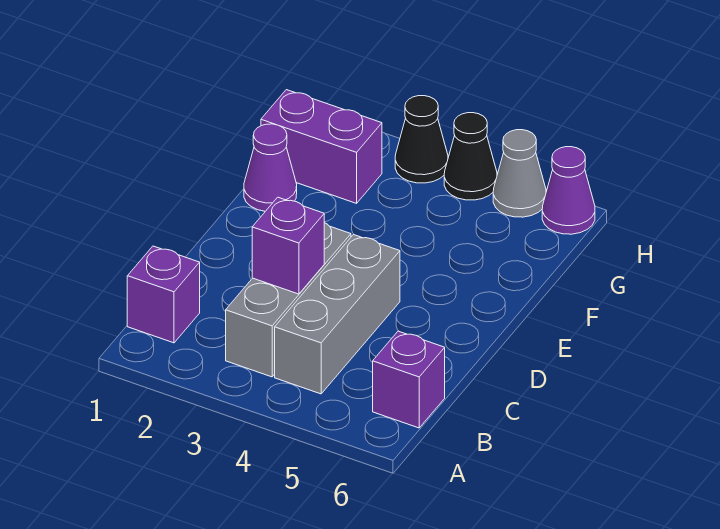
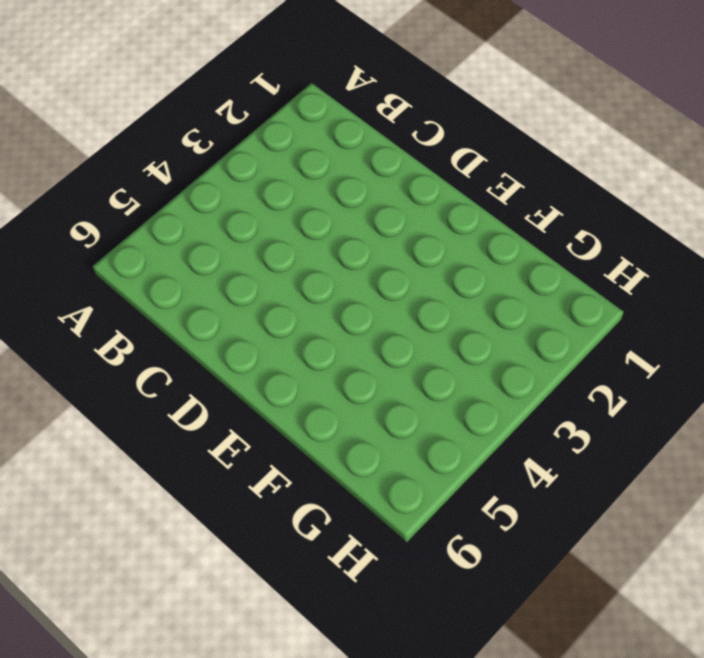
none -> purple brick B1 level 1
none -> grey brick B3:D3 level 1

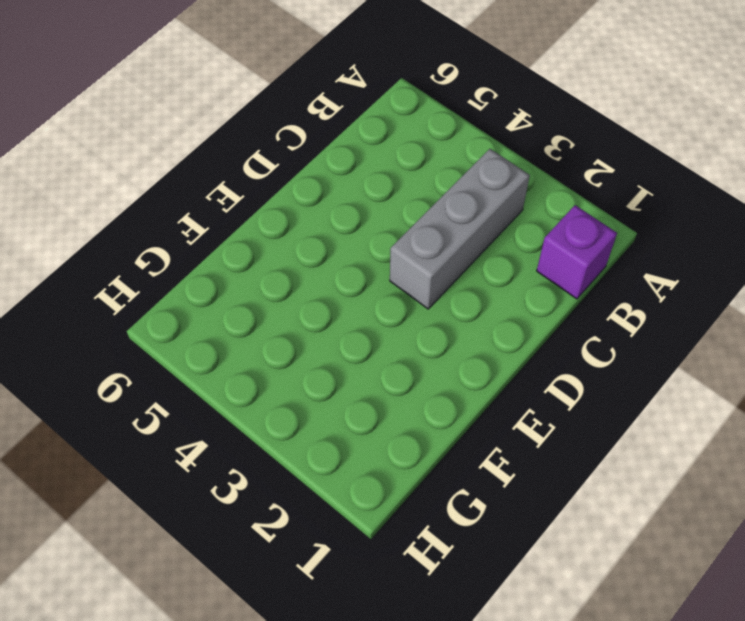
none -> grey brick B4:D4 level 1
none -> purple brick B6 level 1

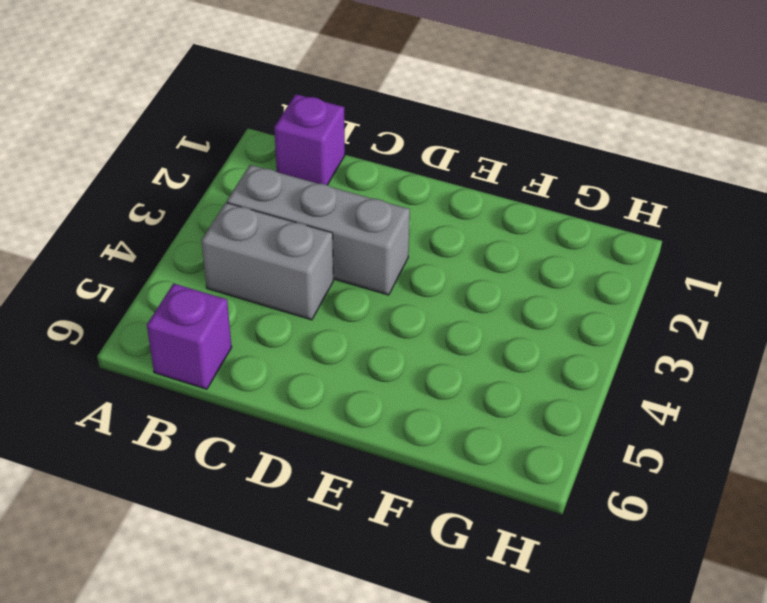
grey brick B4:C4 level 1 -> grey brick B4:D4 level 1
none -> purple cone F1 level 1
none -> purple brick G1:G2 level 1

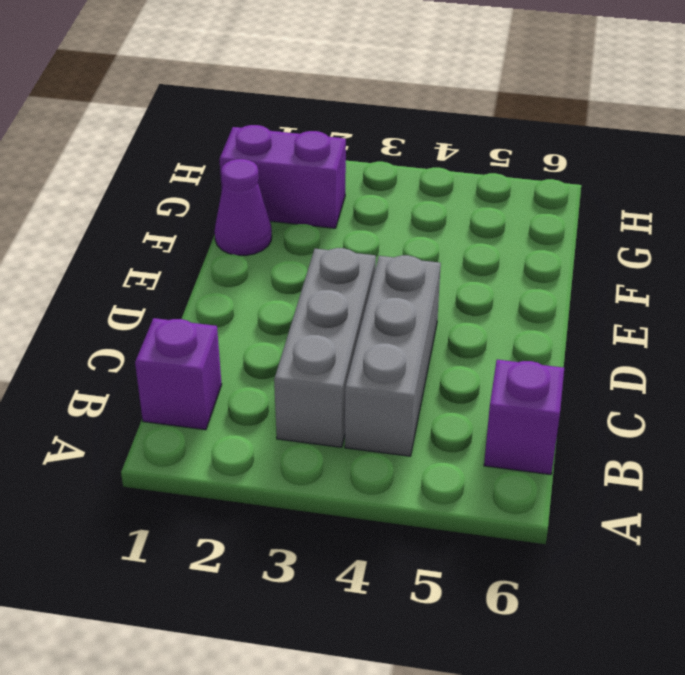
none -> black cone H3 level 1
none -> black cone H4 level 1

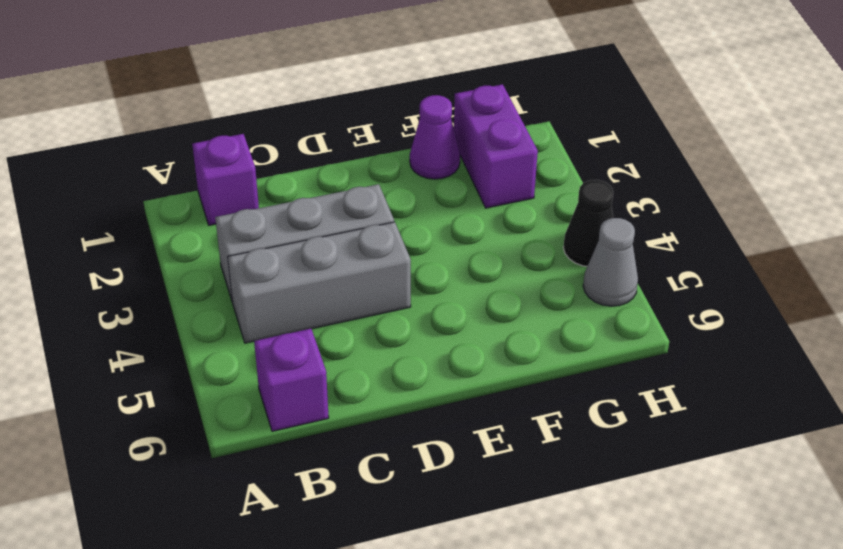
none -> black cone H3 level 1
none -> purple cone H6 level 1

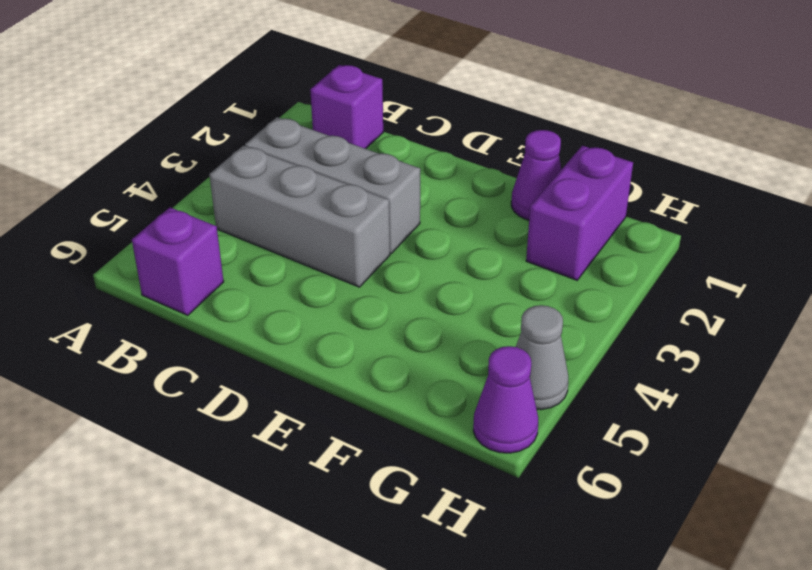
none -> black cone H3 level 1
none -> black cone H4 level 1

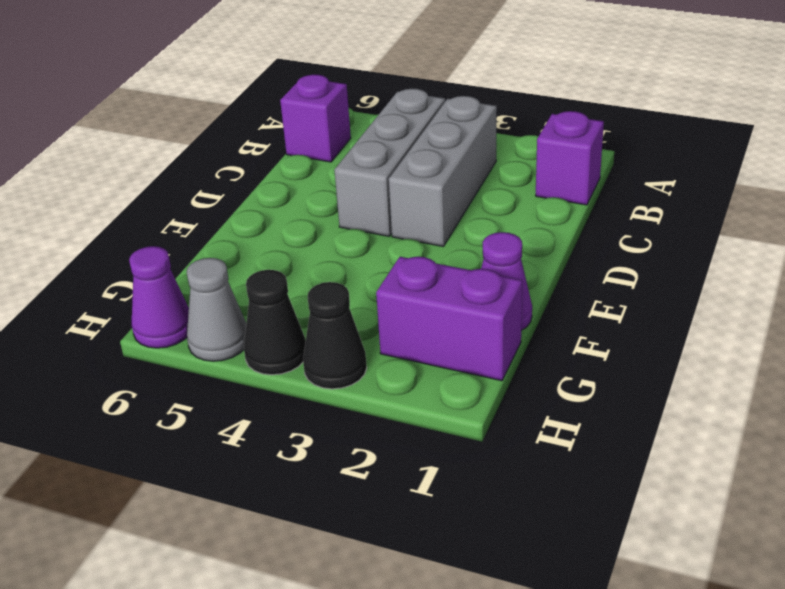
none -> purple brick C3 level 2

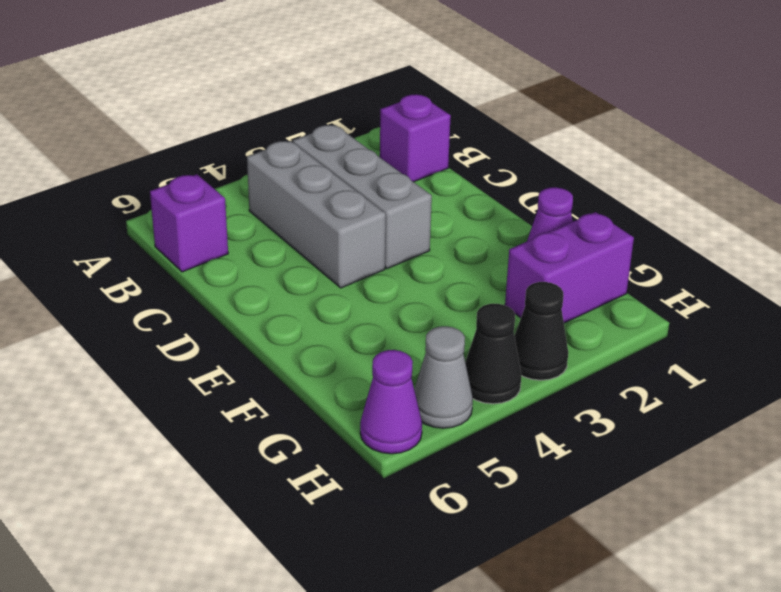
none -> purple brick C3 level 2

